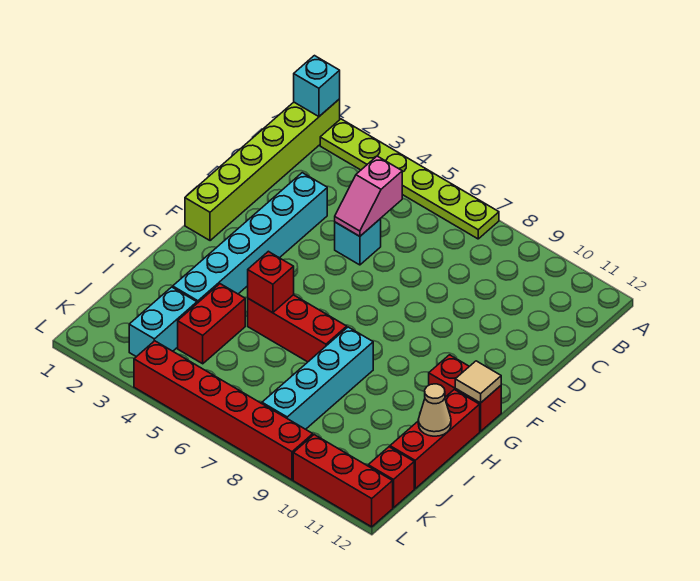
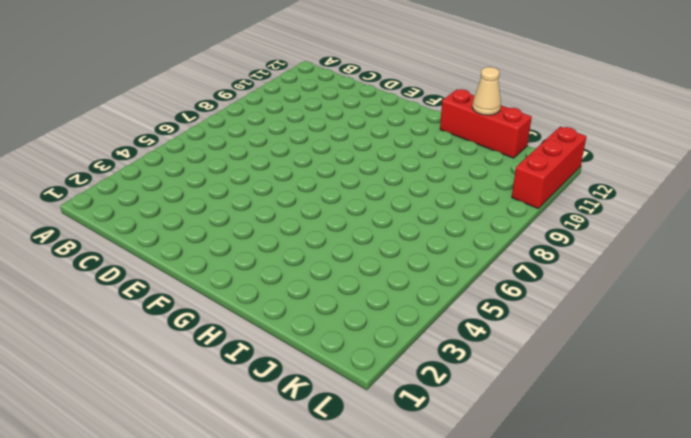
none -> lime brick A1:F1 level 1
none -> lime plate A2:A7 level 1
none -> cyan brick D3:I3 level 1

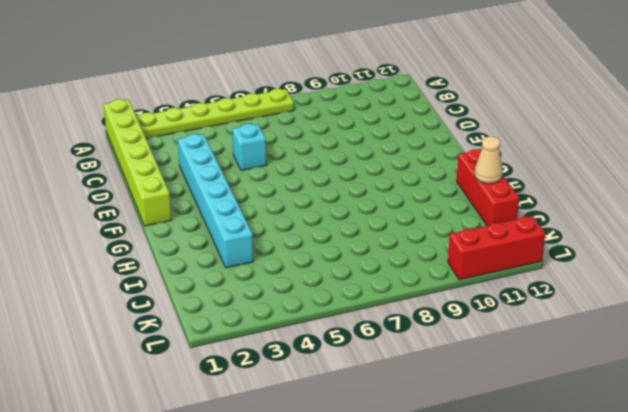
none -> red brick G11:G12 level 1
none -> red brick H5:H7 level 1
none -> cyan brick H8:K8 level 1

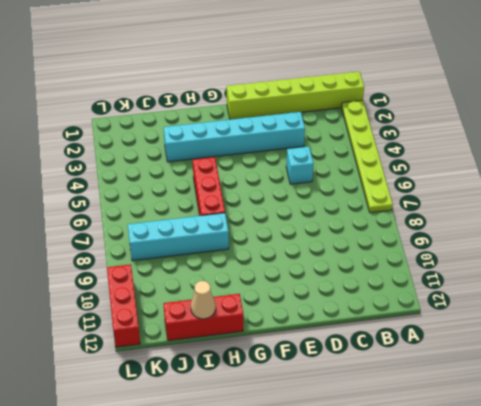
none -> red brick G11:G12 level 1
none -> red brick I4:J4 level 1
none -> cyan brick J3:K3 level 1

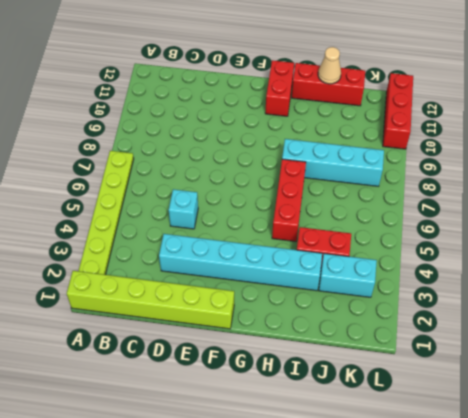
none -> red brick K12 level 1
none -> red brick L4:L9 level 1
none -> cyan brick A1 level 2

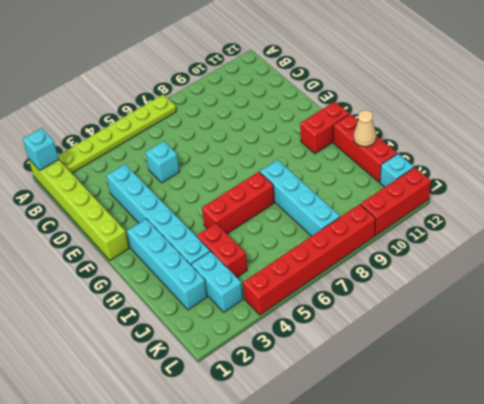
cyan brick G2:J2 level 1 -> none
cyan brick K12 level 1 -> red brick K12 level 1
none -> pink slope C5:D5 level 2 top C
none -> tan tile G12 level 2
none -> red brick H5 level 2

